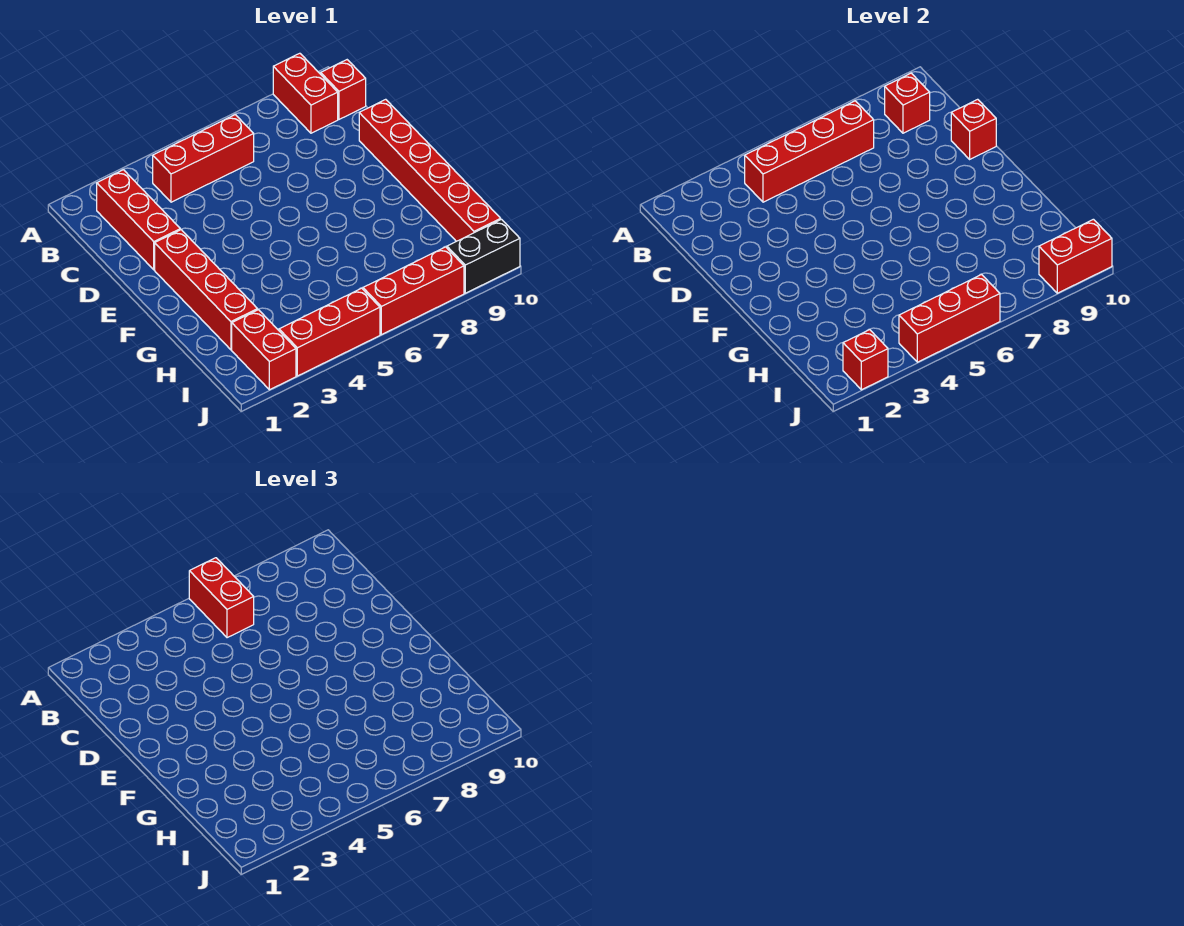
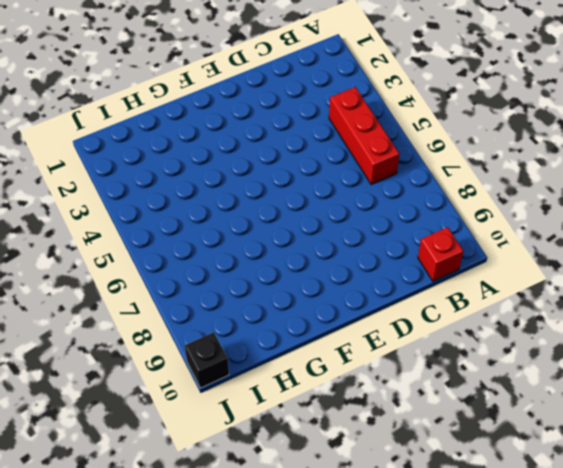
black brick J10 level 1 -> black brick J9:J10 level 1
none -> red brick A9:B9 level 1
none -> red brick B2:D2 level 1
none -> red brick D10:I10 level 1

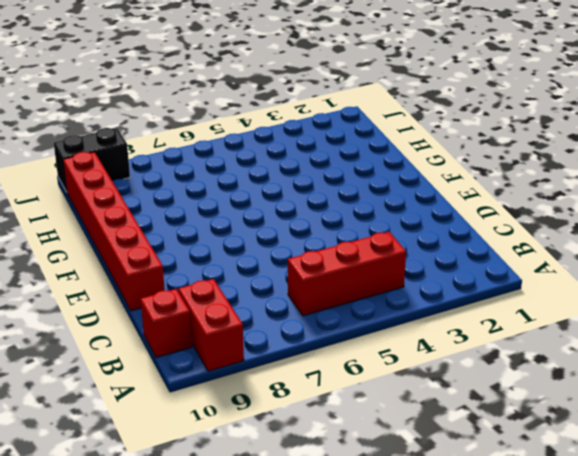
none -> red brick B2:D2 level 1
none -> red brick E2:H2 level 1
none -> red brick I2:J2 level 1

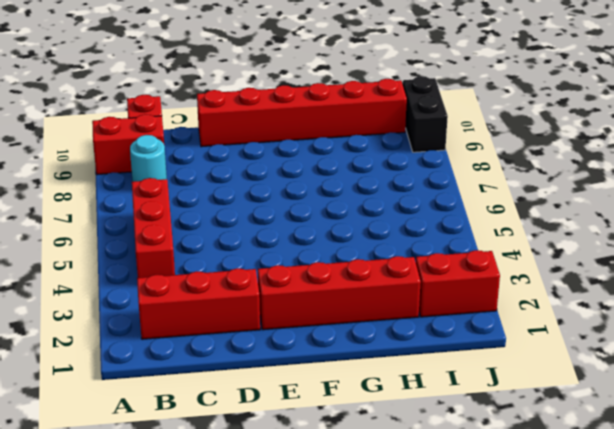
cyan round brick B8 level 1 -> none
none -> red brick J3:J5 level 1
none -> red brick J6:J8 level 1
none -> red brick B4:B7 level 2

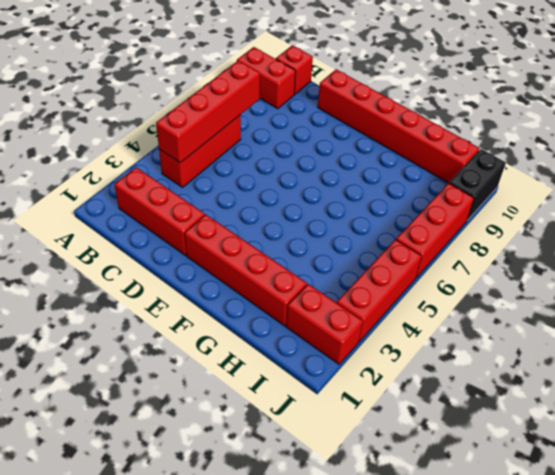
none -> red brick B9 level 2
none -> red brick D10 level 2
none -> red brick J2 level 2

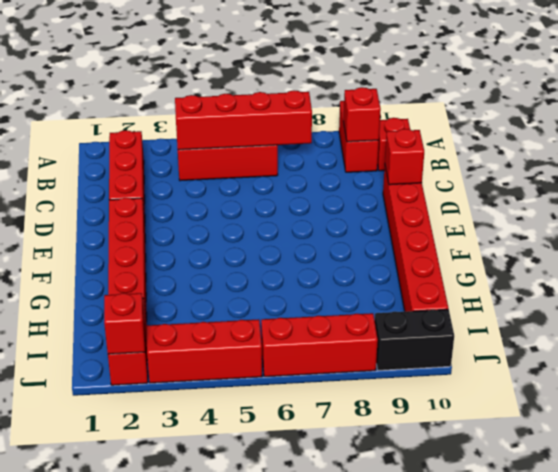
none -> red brick J4:J6 level 2
none -> red brick J9:J10 level 2
none -> red brick A6:B6 level 3

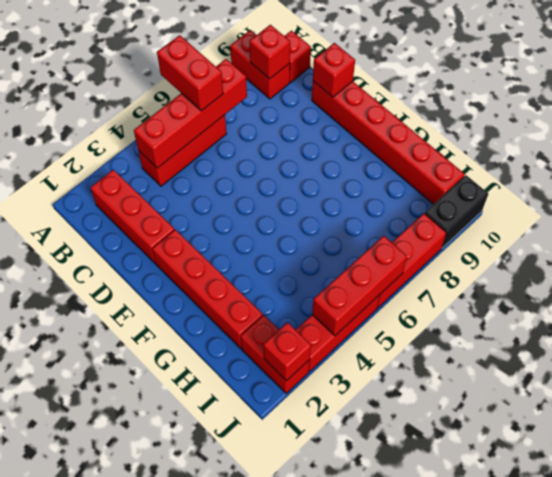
none -> red brick J9:J10 level 2

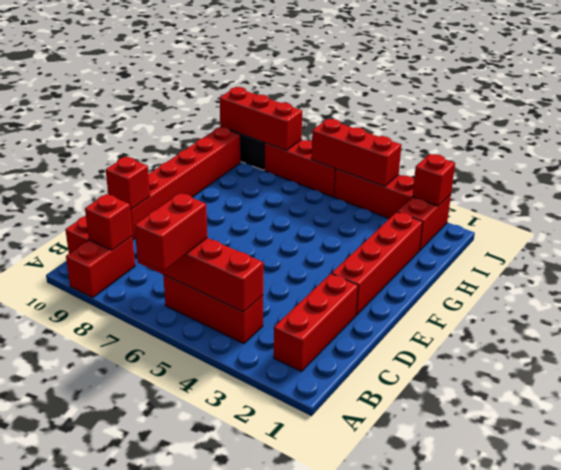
red brick J8:J10 level 2 -> red brick J9:J10 level 2

